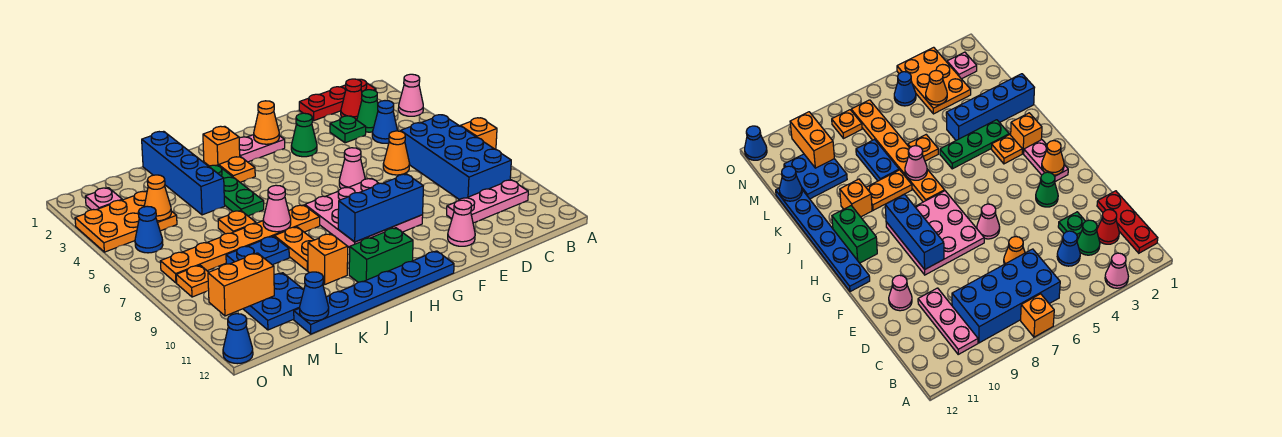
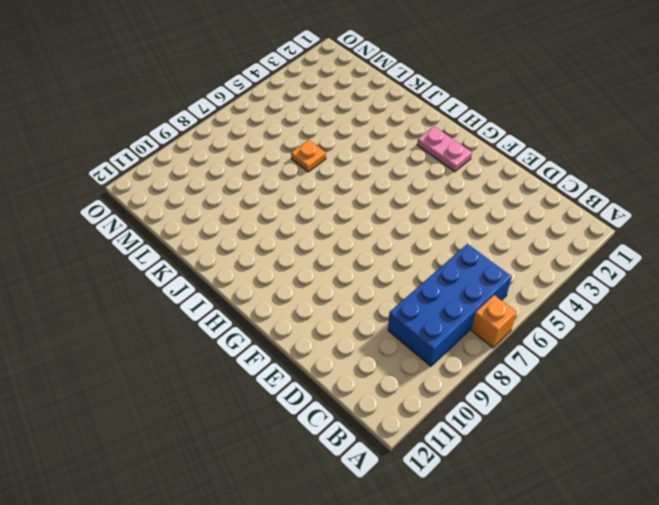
none -> pink cone A3 level 1
none -> red plate B1:D1 level 1
none -> pink plate B10:D10 level 1
none -> red cone C2 level 1

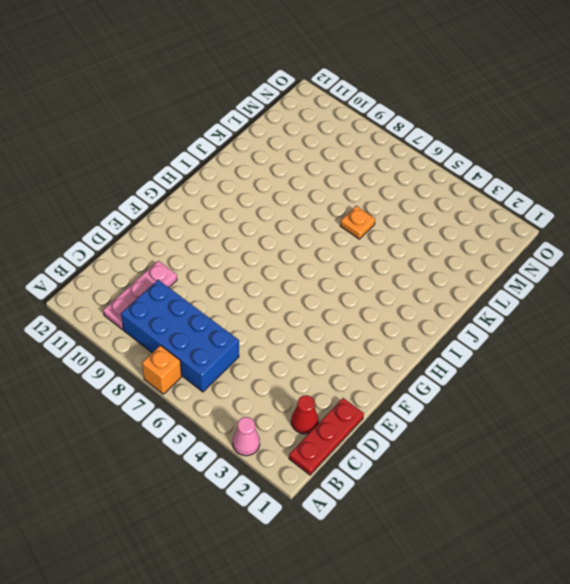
none -> green cone C3 level 1
none -> blue cone C4 level 1
none -> green plate D3 level 1
none -> orange cone D6 level 1

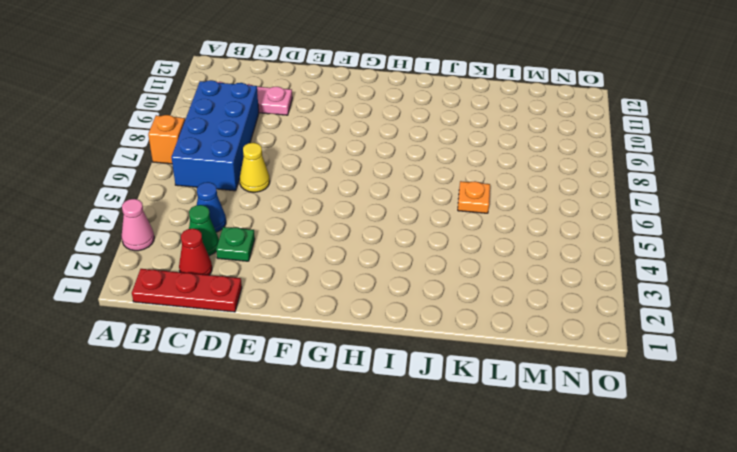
yellow cone D6 level 1 -> orange cone D6 level 1
none -> pink cone E11 level 1
none -> green cone F3 level 1
none -> pink cone F6 level 1
none -> pink plate F7:H9 level 1

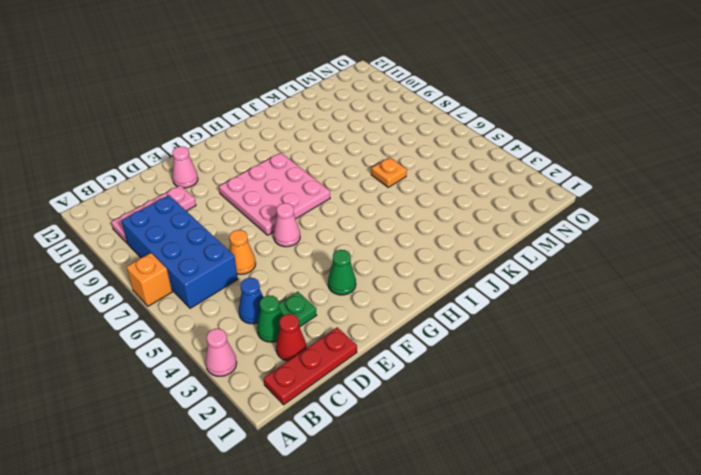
none -> pink plate G2:H2 level 1
none -> blue plate G12:L12 level 1
none -> green brick H11:I11 level 1
none -> orange brick I2 level 1

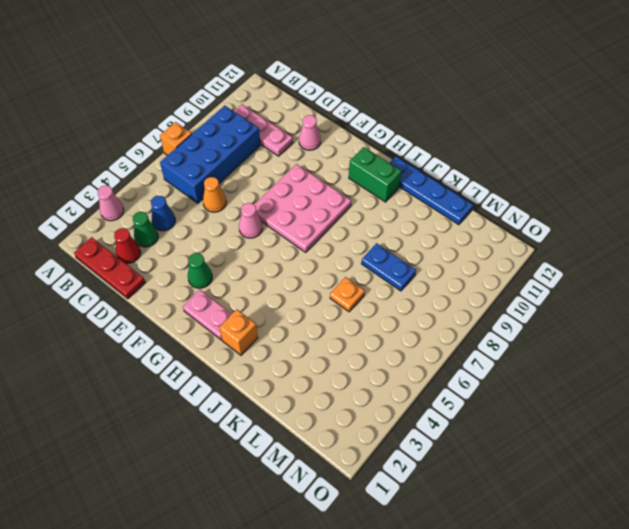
blue plate I12:L12 level 1 -> blue plate G12:L12 level 1
none -> green plate D3 level 1
none -> orange plate I3 level 1
none -> orange plate I7:N7 level 1
none -> green plate J3:J5 level 1

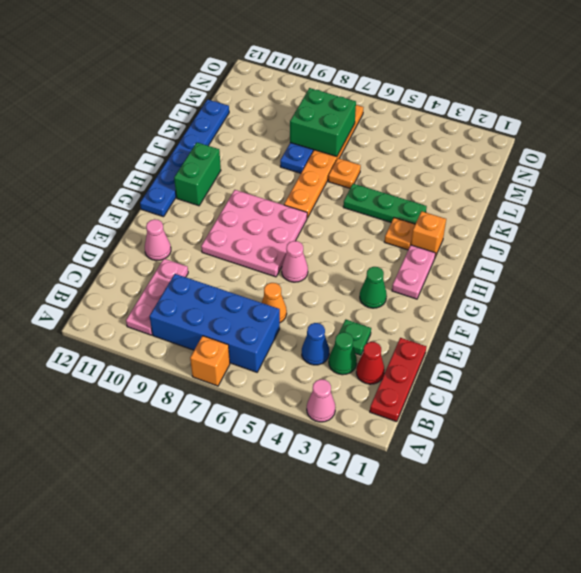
green brick L7:M8 level 2 -> none
none -> orange plate J8:J9 level 1
none -> orange brick J10 level 1
none -> blue brick K1:K4 level 1
none -> blue plate L10:M11 level 1

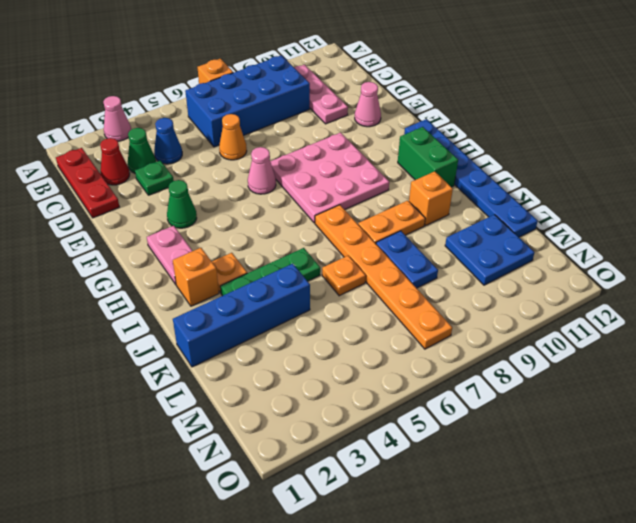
none -> orange plate M3:O4 level 1
none -> pink plate N2 level 1
none -> blue cone N5 level 1
none -> orange plate N8 level 1

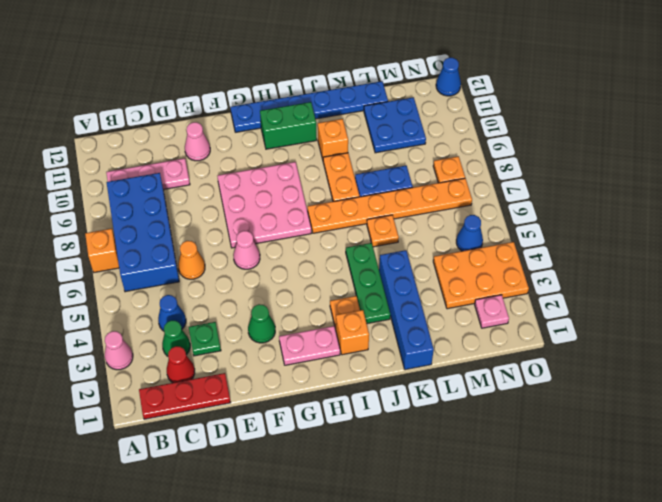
none -> blue brick F9:H9 level 2
none -> orange cone G2 level 2
none -> pink cone J7 level 2
none -> blue cone L12 level 2

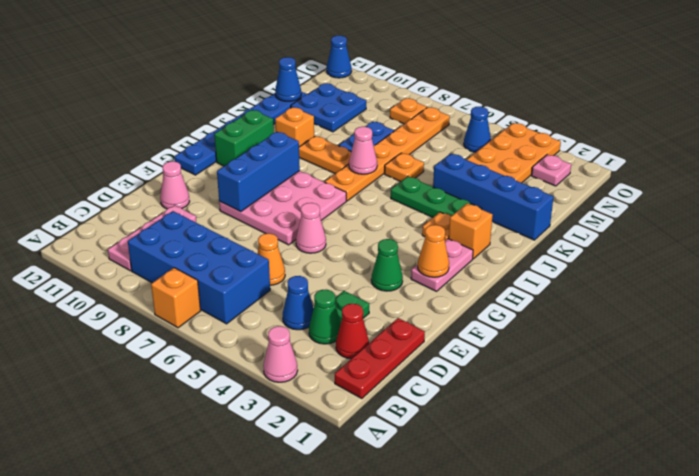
none -> orange cone M4 level 2
none -> orange brick M10:N10 level 2

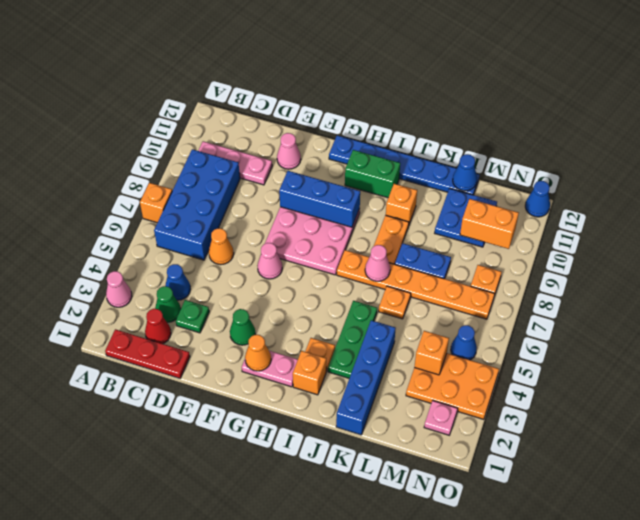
orange brick M4 level 2 -> orange cone M4 level 2

